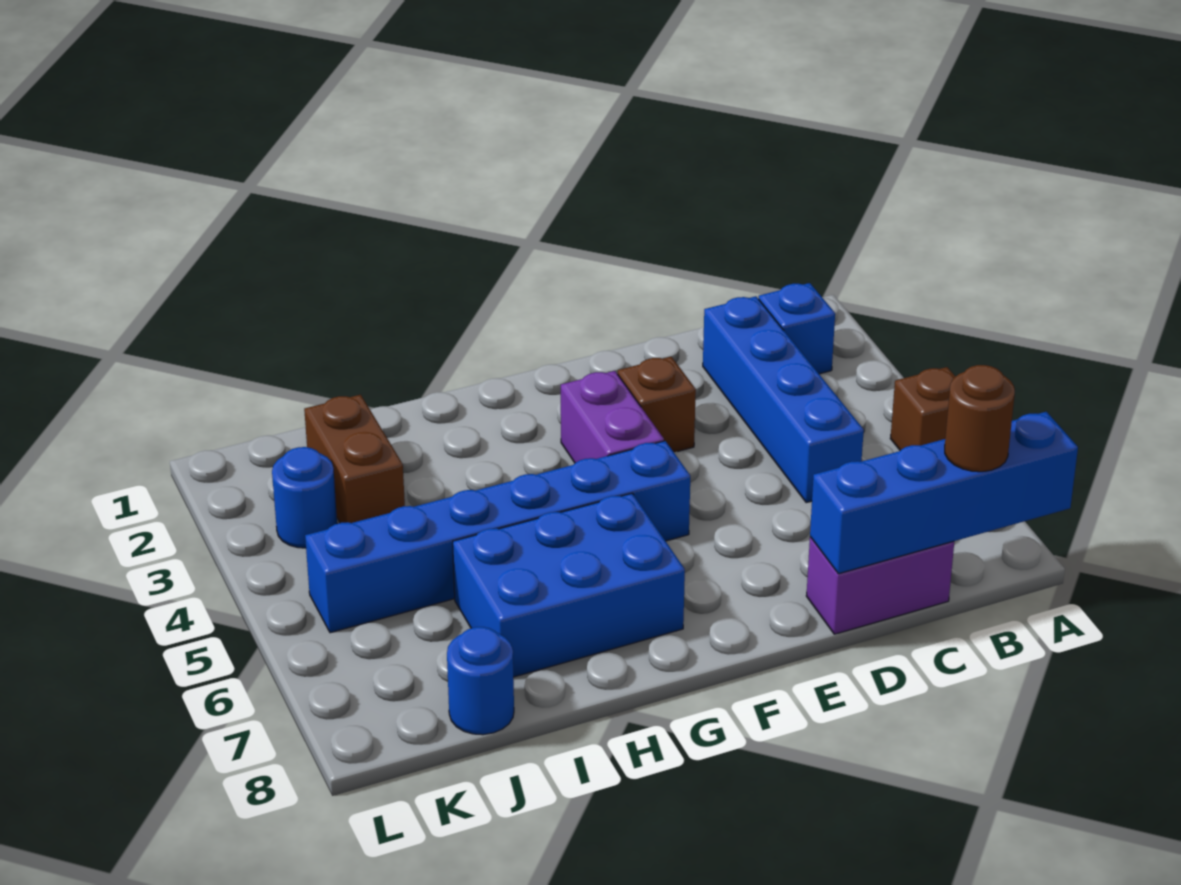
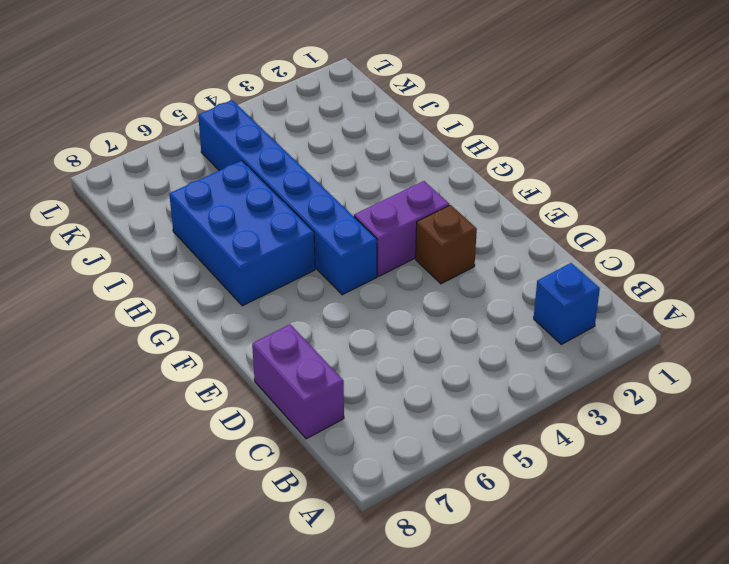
none -> brown brick A5 level 1
none -> blue brick C2:C5 level 1
none -> brown brick J2:J3 level 1

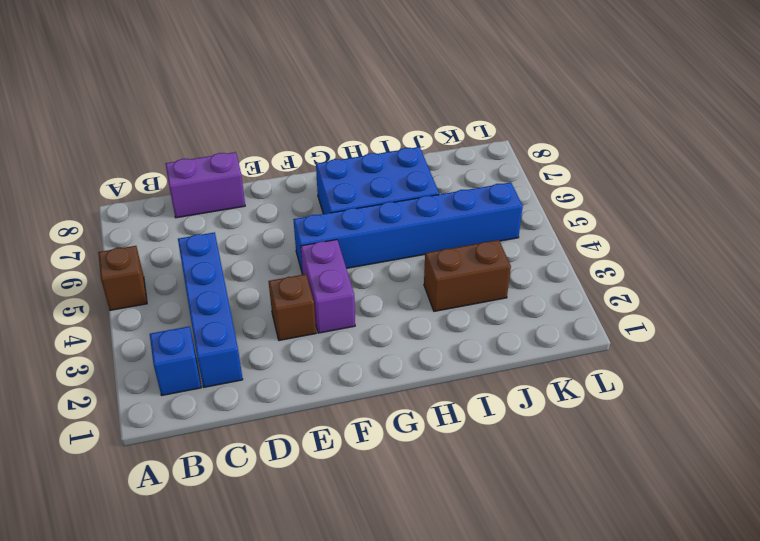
brown brick I3:J3 level 1 -> brown brick J2:J3 level 1
none -> blue round brick J8 level 1
none -> blue round brick K3 level 1
none -> blue brick A8:D8 level 2

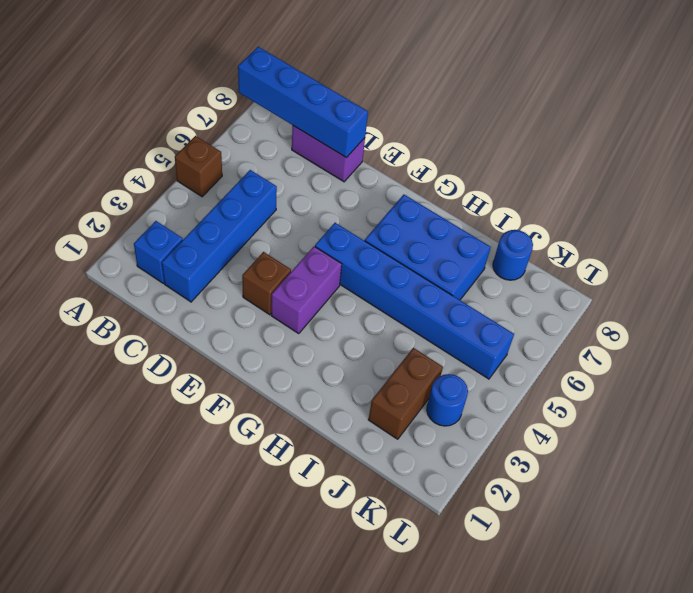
none -> brown round brick B8 level 3

